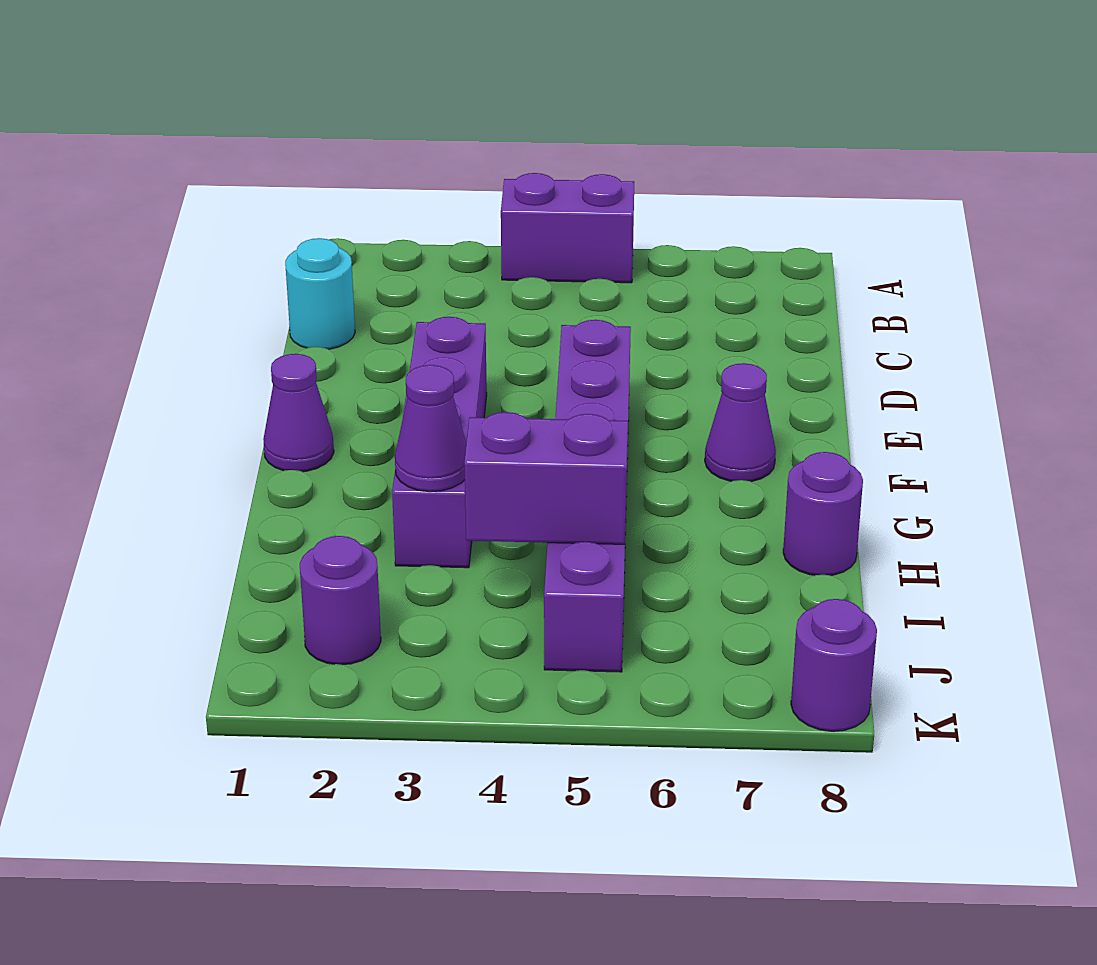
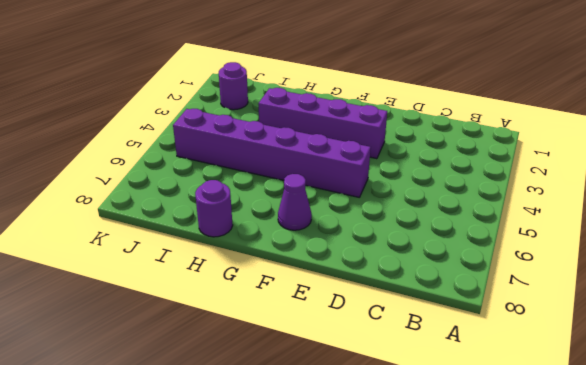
none -> purple brick A4:A5 level 1
none -> cyan round brick C1 level 1

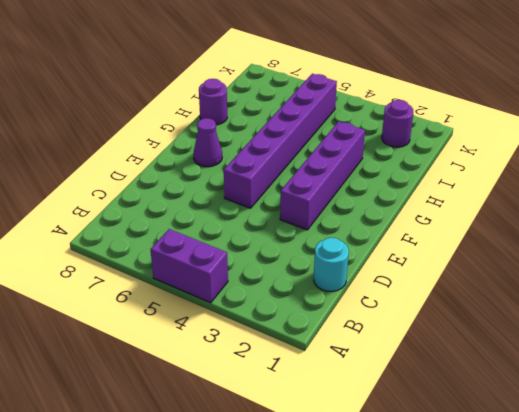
none -> purple cone F1 level 1
none -> purple round brick K8 level 1

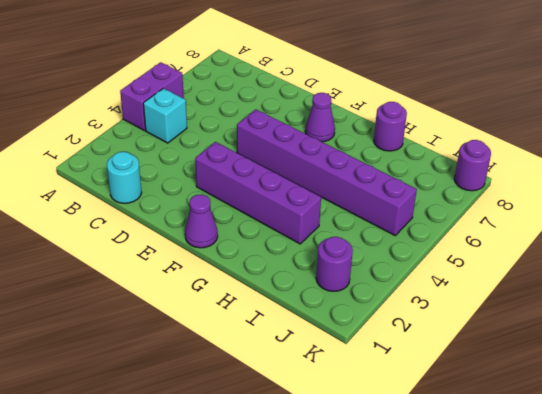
cyan brick B4 level 1 -> none
none -> purple cone H3 level 2
none -> purple brick I4:I5 level 2

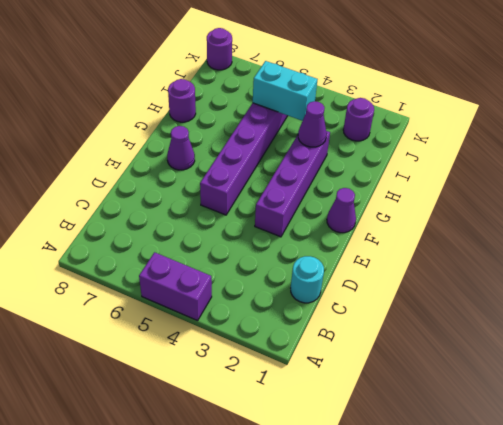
cyan brick I4:I5 level 2 -> purple brick I4:I5 level 2

